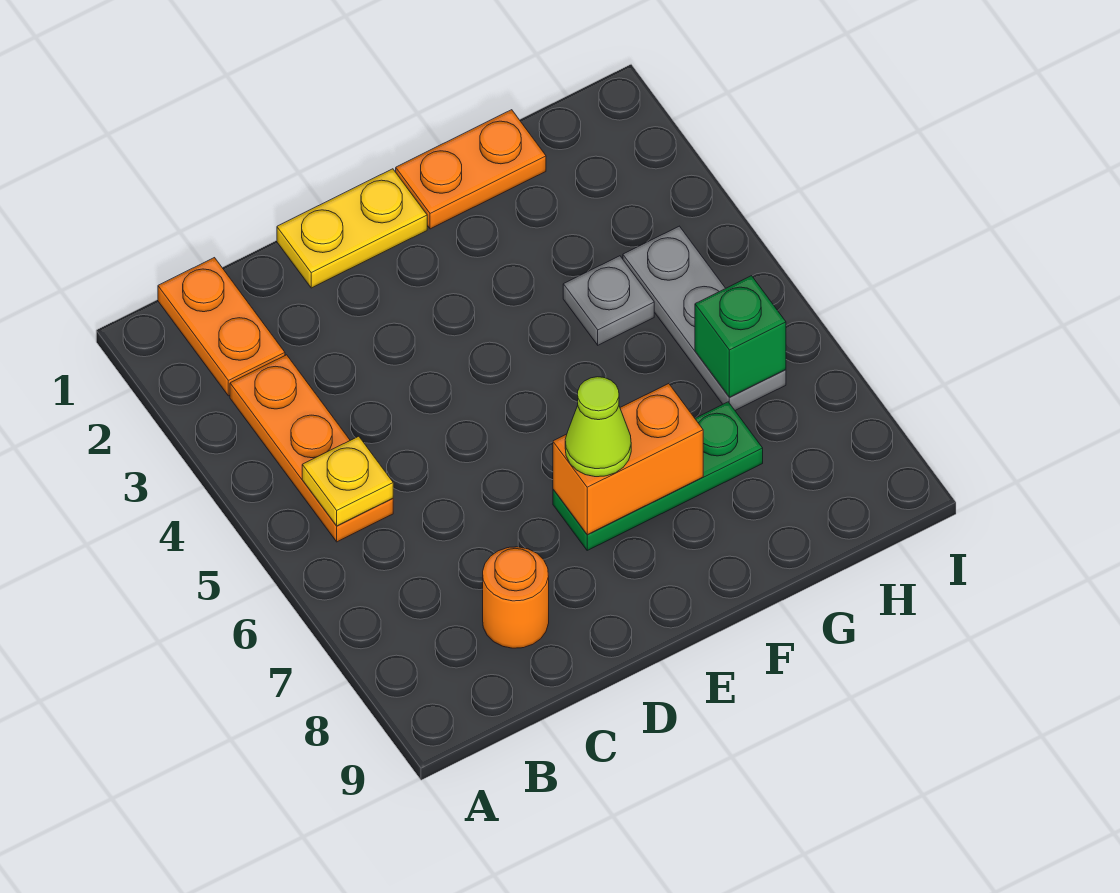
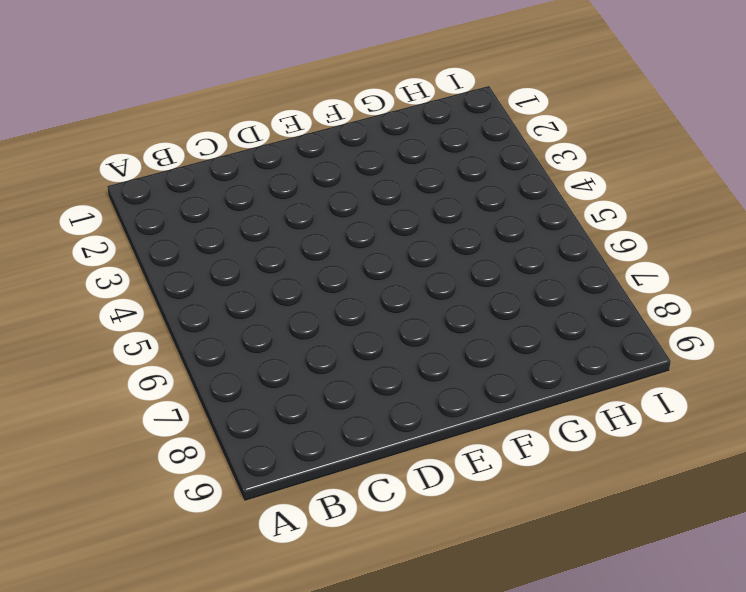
none -> orange plate B1:B2 level 1
none -> orange plate B3:B5 level 1
none -> orange round brick C8 level 1

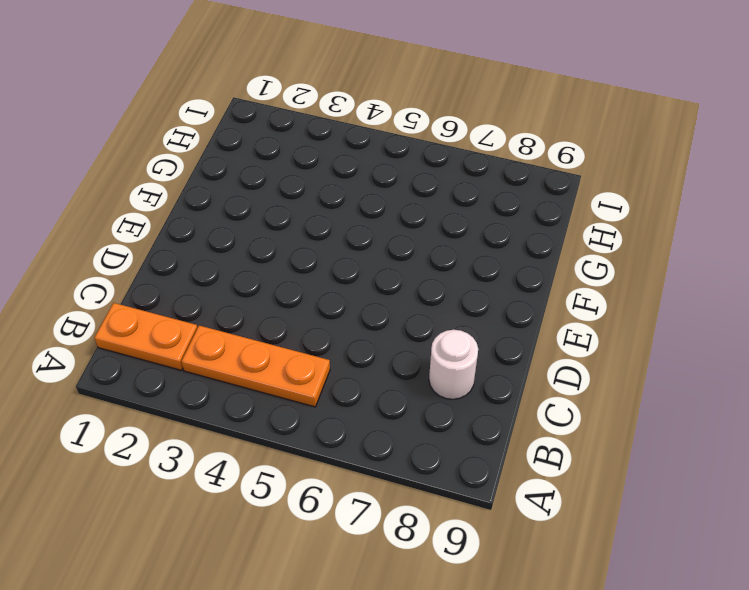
white round brick C8 level 1 -> orange round brick C8 level 1
none -> yellow plate D1:E1 level 1
none -> green plate E7:G7 level 1
none -> orange plate F1:G1 level 1

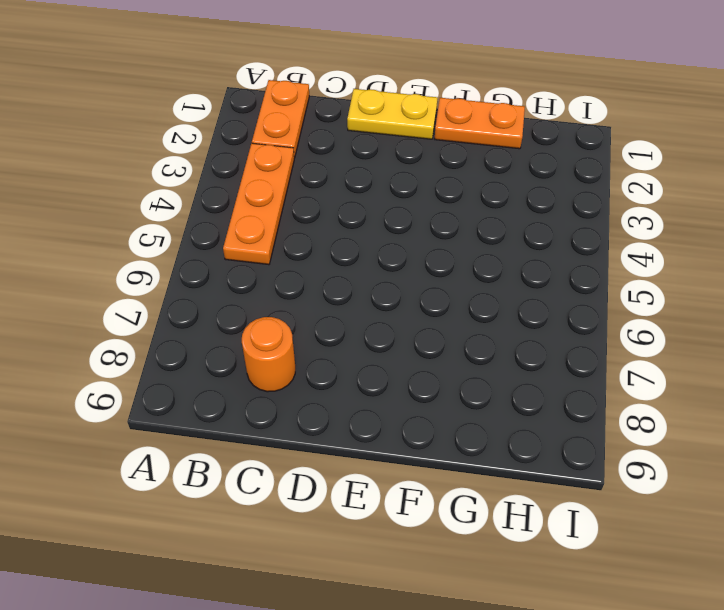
none -> green plate E7:G7 level 1
none -> grey plate G4 level 1
none -> grey plate H4:H6 level 1

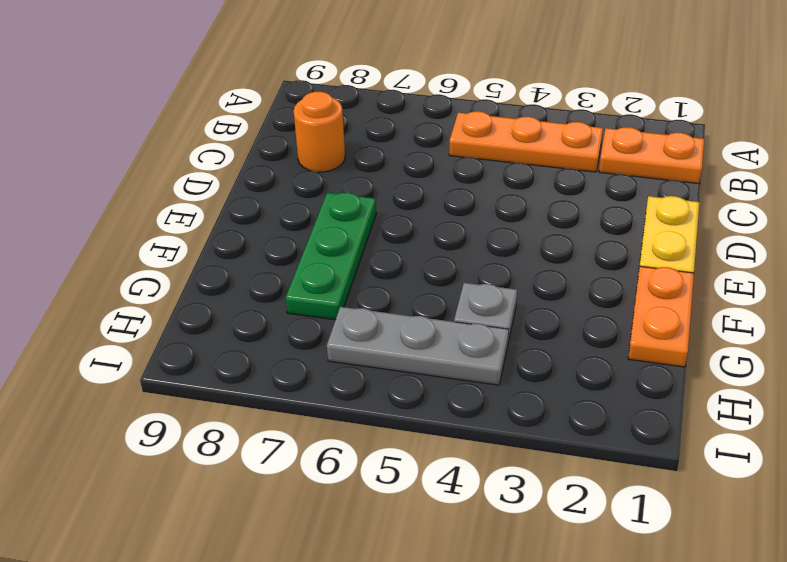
none -> yellow plate B5 level 2
none -> orange brick E7:F7 level 2
none -> green brick H6 level 2

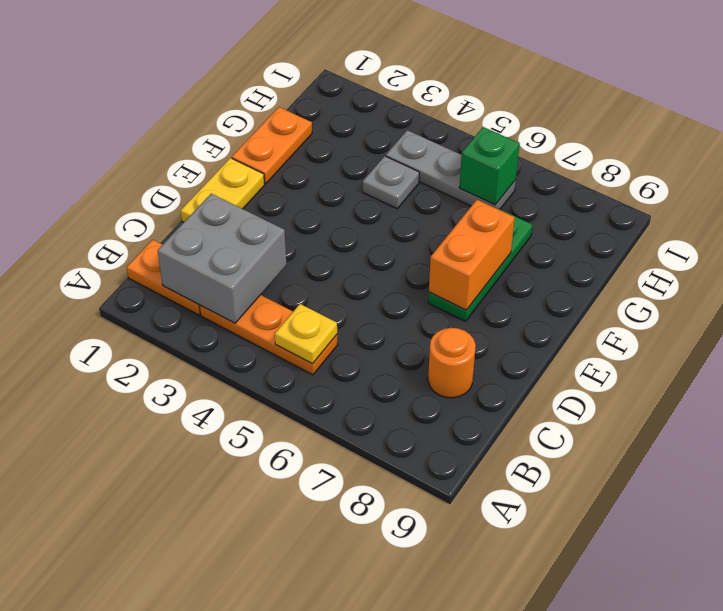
grey brick B2:C3 level 2 -> none
none -> lime cone E7 level 3

